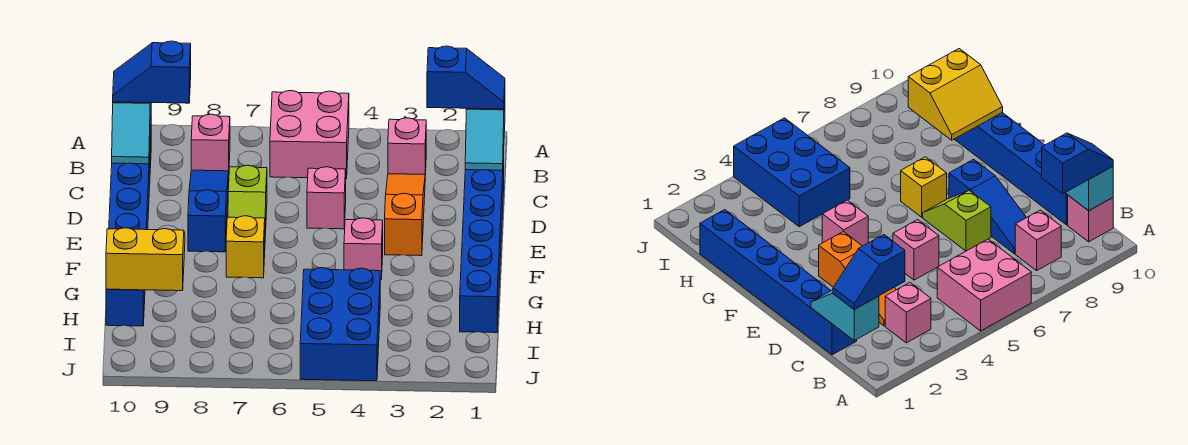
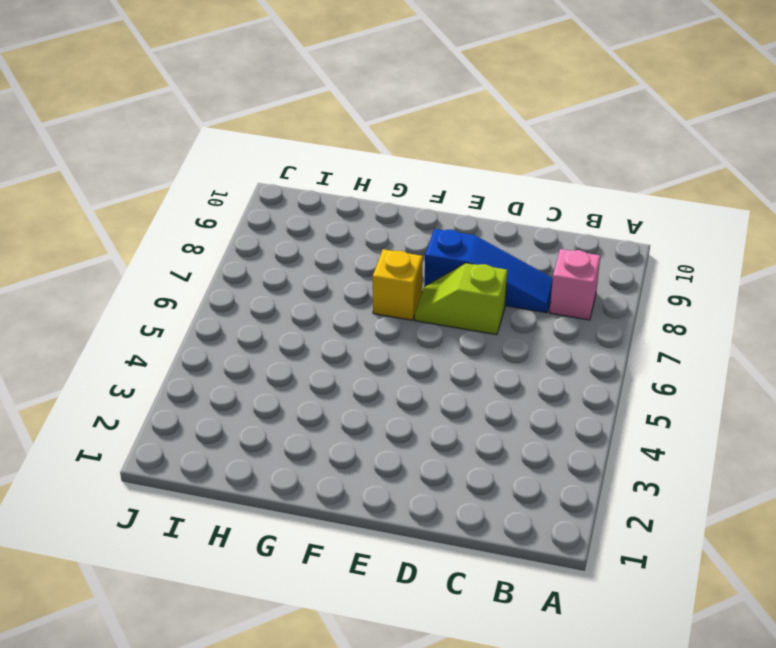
none -> pink brick A5:B6 level 1
none -> pink brick B3 level 1
none -> pink brick B10 level 1

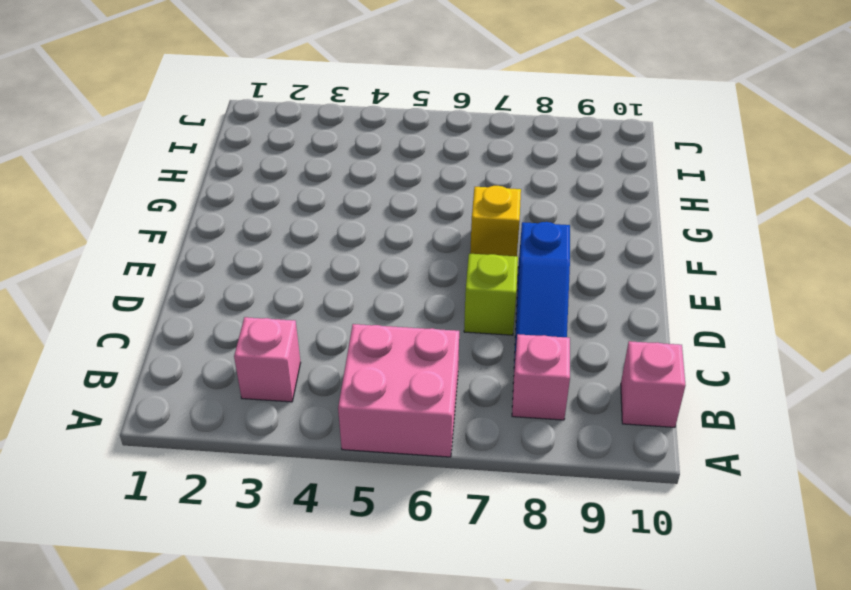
none -> blue brick C1:H1 level 1
none -> orange slope C3:E3 level 1 top E
none -> blue brick C10:H10 level 1

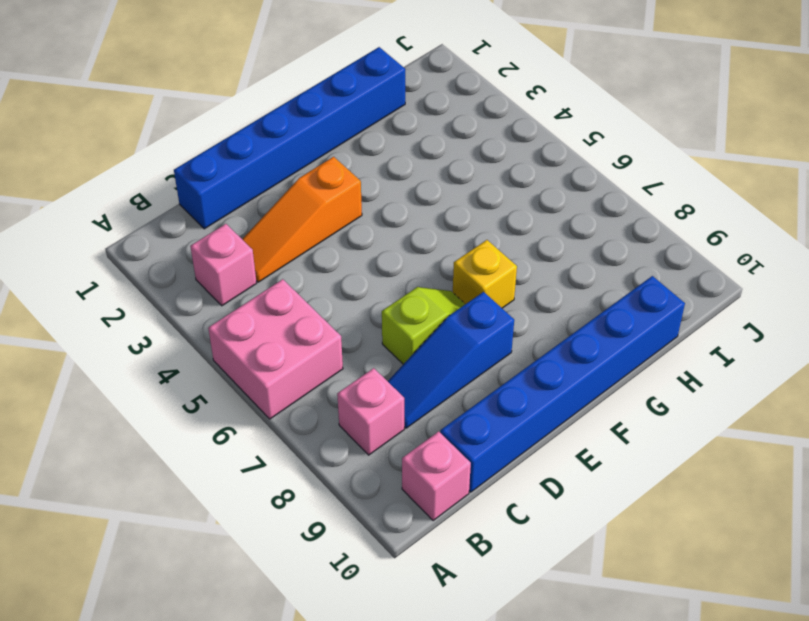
none -> pink brick D5 level 1
none -> pink brick F4 level 1
none -> blue brick H4:J5 level 1

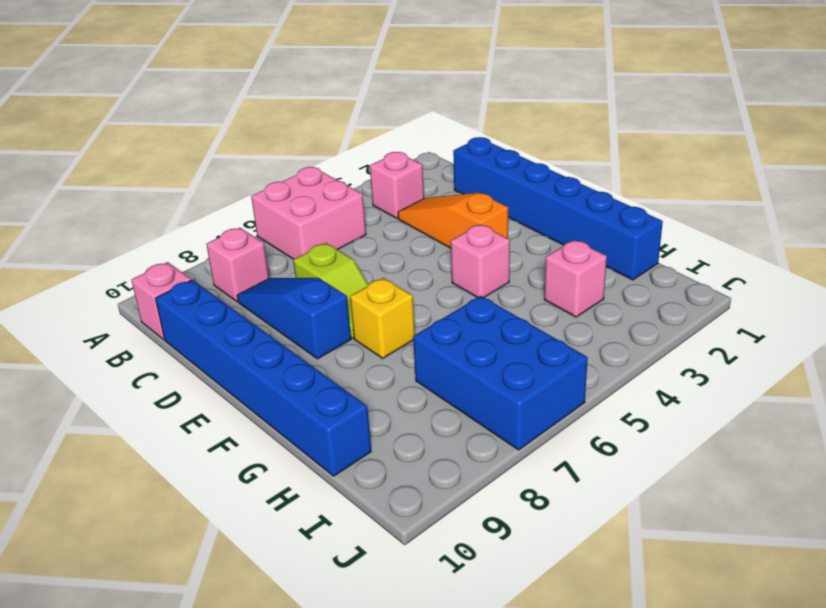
pink brick H3 level 1 -> pink brick D5 level 1
blue brick H6:J7 level 1 -> blue brick H4:J5 level 1
none -> cyan slope B1:C1 level 2 top B
none -> cyan slope B10:C10 level 2 top B
none -> yellow slope G9:H10 level 2 top H

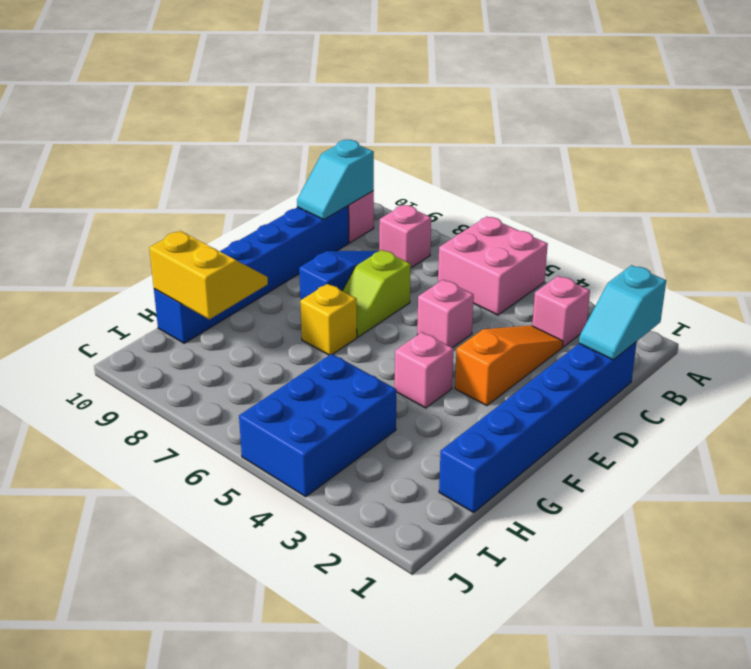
none -> blue slope B1:B2 level 3 top 2
none -> blue slope B9:B10 level 3 top 9

